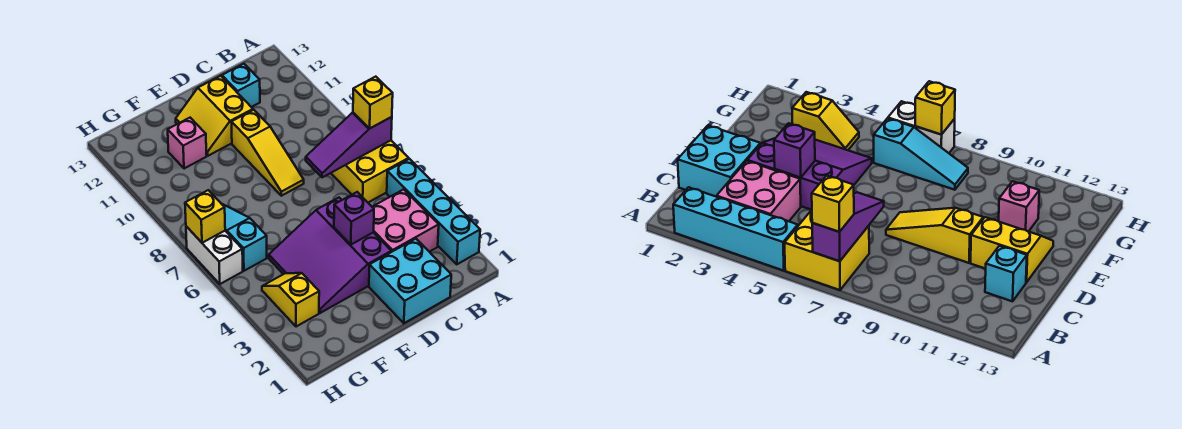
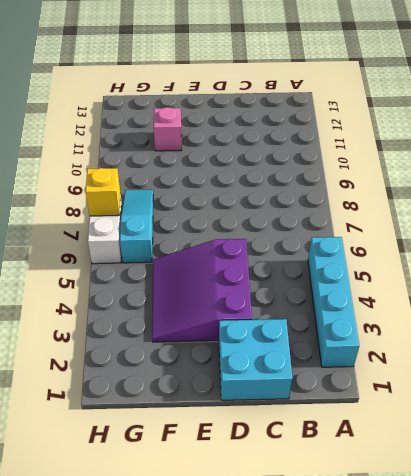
none -> yellow brick A6:B7 level 1
none -> pink brick B3:C4 level 1
none -> cyan brick C12 level 1

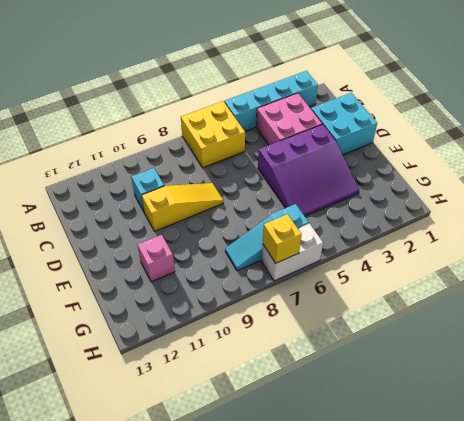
cyan brick C10 level 1 -> cyan brick C12 level 1
none -> yellow slope D11:E12 level 1 top D
none -> yellow slope G3:G4 level 1 top 3
none -> purple slope A7:C7 level 2 top A

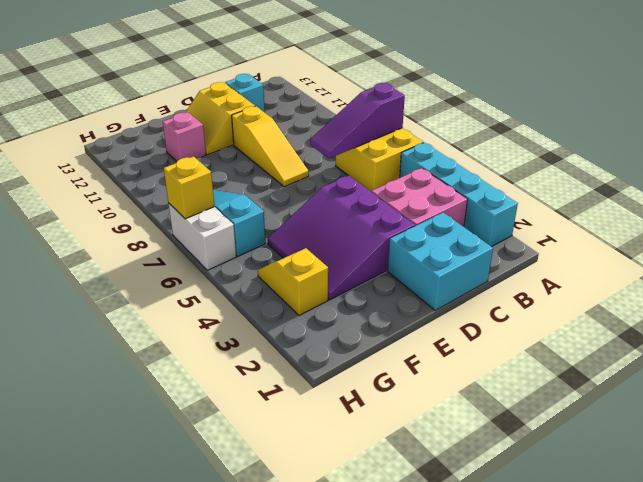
none -> purple brick D4 level 2
none -> yellow brick A7 level 3

